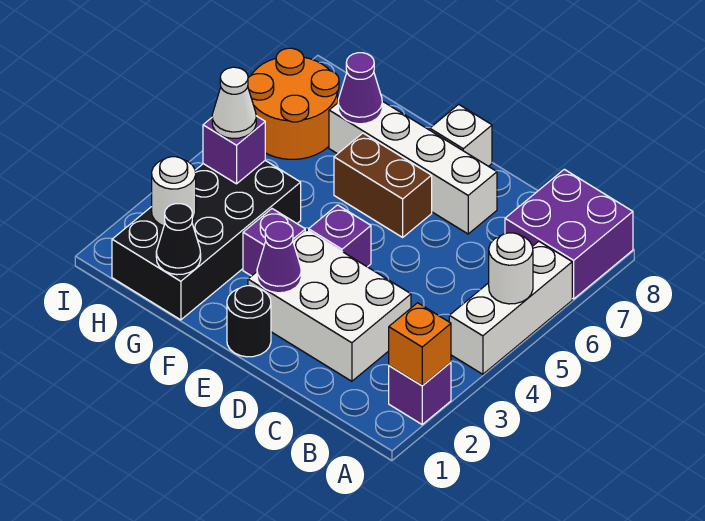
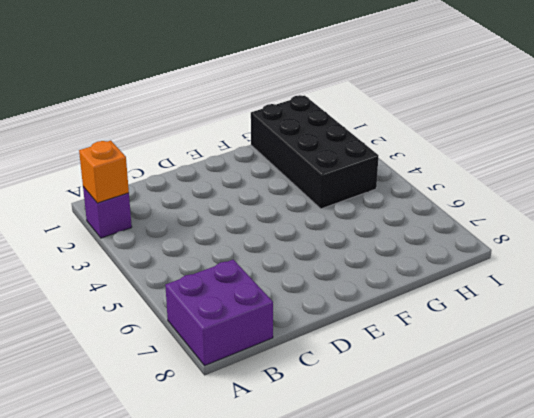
none -> white brick A4:A6 level 1
none -> white brick C2:E3 level 1
none -> white brick D7:G7 level 1

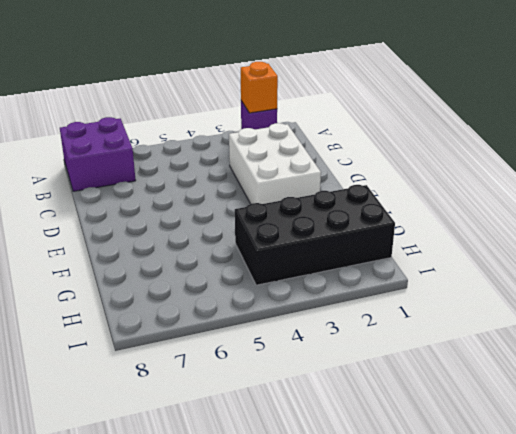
none -> white brick A4:A6 level 1
none -> white brick D7:G7 level 1
none -> black round brick E1 level 1

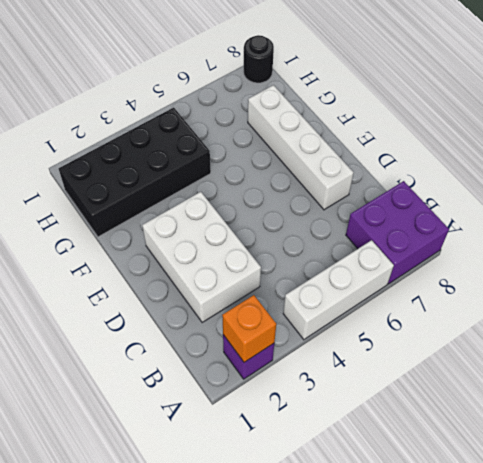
black round brick I8 level 1 -> black round brick E1 level 1
none -> purple brick E4 level 1
none -> brown brick E6:F6 level 1
none -> white brick E8 level 1

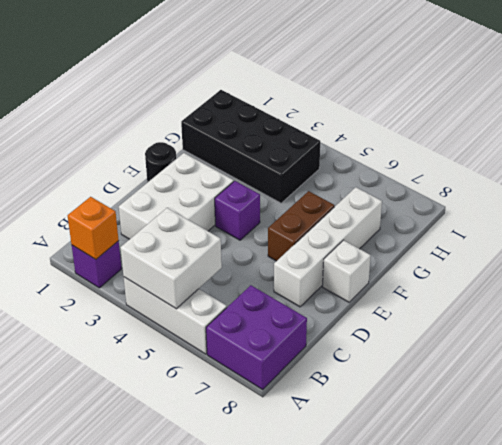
white brick A4:B5 level 2 -> white round brick A5 level 2
none -> purple brick F3 level 1
none -> orange round brick H6:I7 level 1
none -> purple cone E2 level 2

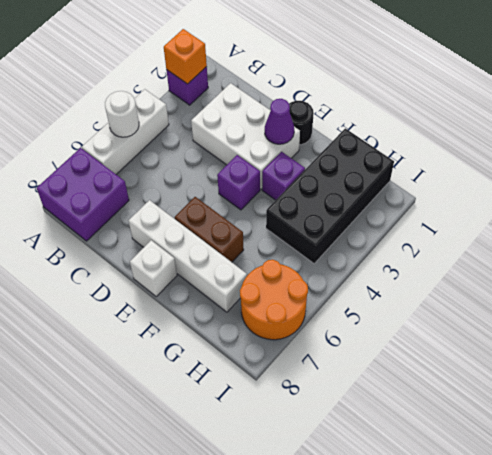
none -> black cone G1 level 2
none -> purple cone G7 level 2
none -> white round brick H2 level 2

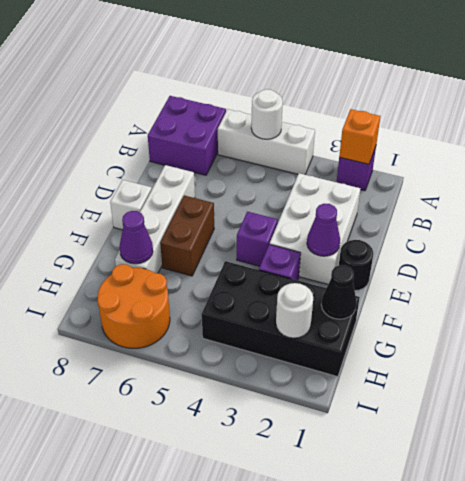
none -> purple brick H4 level 2
none -> white cone H4 level 3

